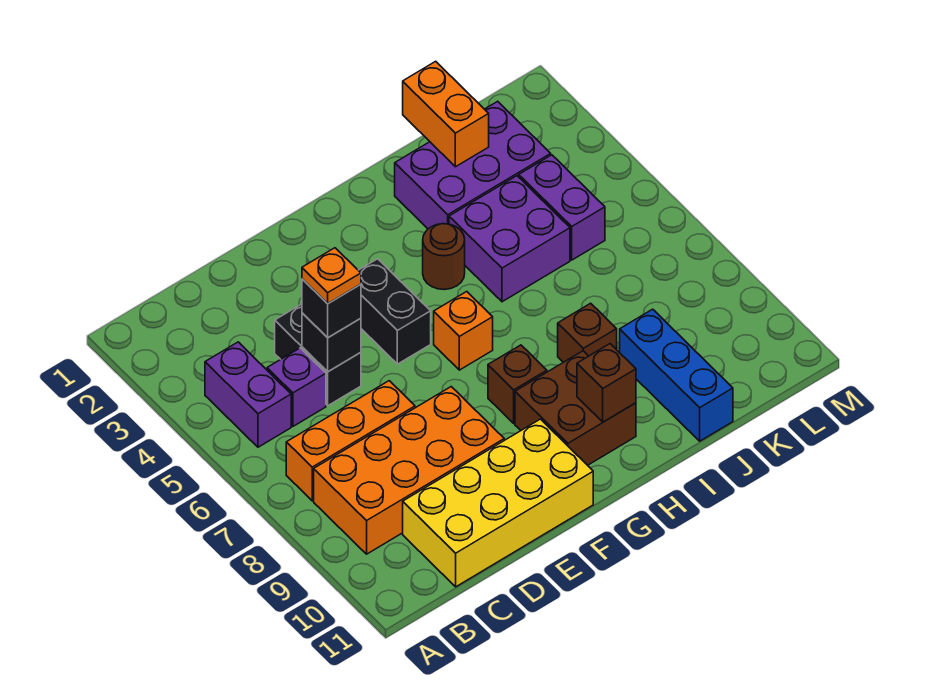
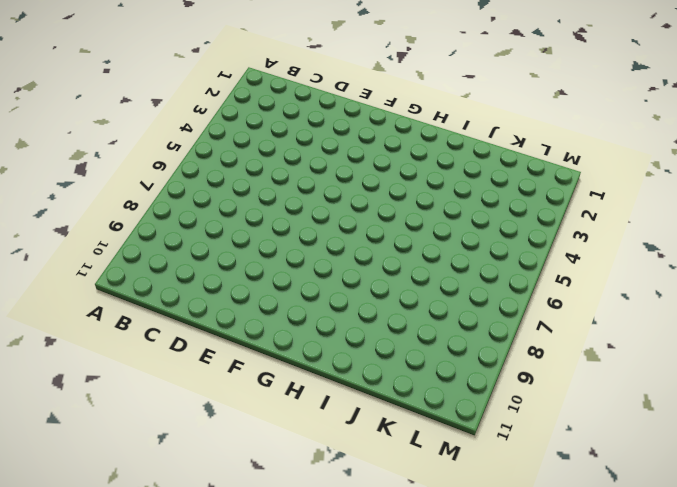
none -> purple brick B4:B5 level 1
none -> orange brick B7:D7 level 1
none -> orange brick B8:E9 level 1

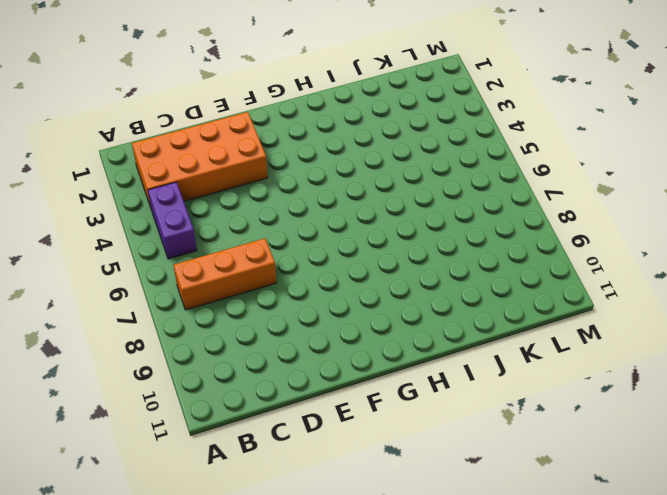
orange brick B2:E3 level 1 -> orange brick B8:E9 level 1
none -> purple brick C5 level 1
none -> yellow brick C10:F11 level 1
none -> black brick D4:D5 level 1

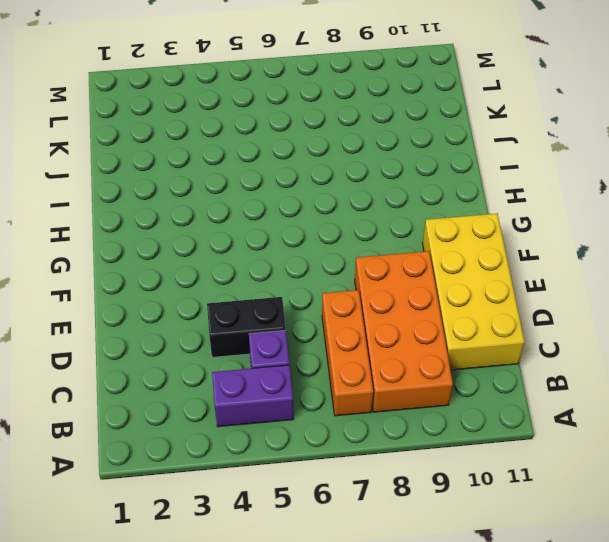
none -> black brick F4:F5 level 1
none -> orange brick G6 level 1
none -> brown brick G8 level 1

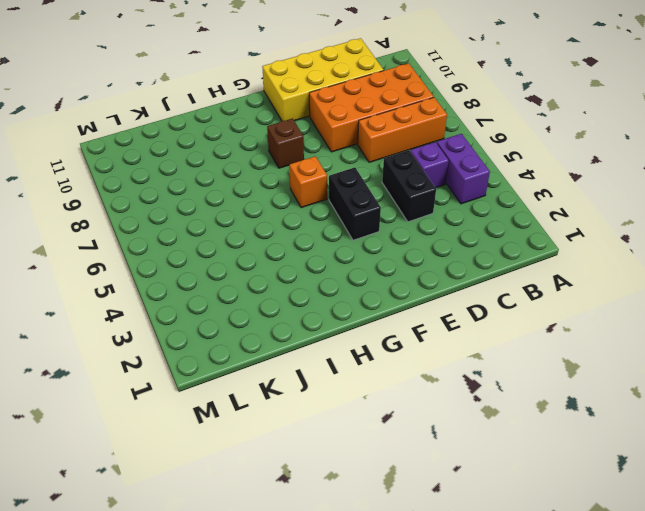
none -> brown brick G9:H10 level 1
none -> brown round brick H4 level 1
none -> purple brick I2:K3 level 1

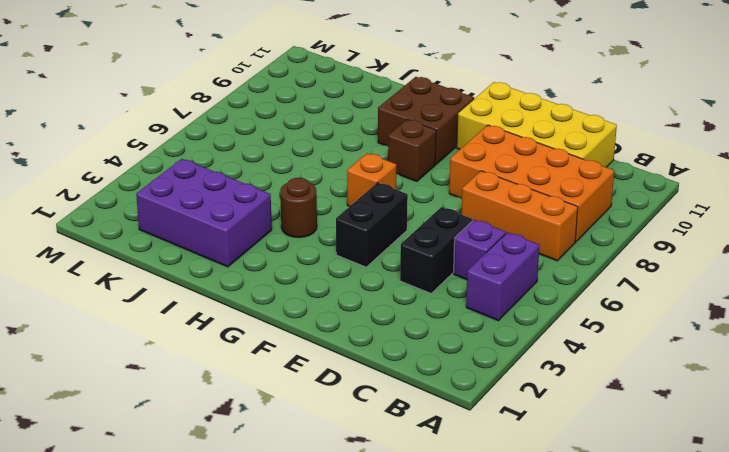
none -> purple brick I4:J5 level 1
none -> brown brick I8 level 1
none -> blue brick J9:J11 level 1

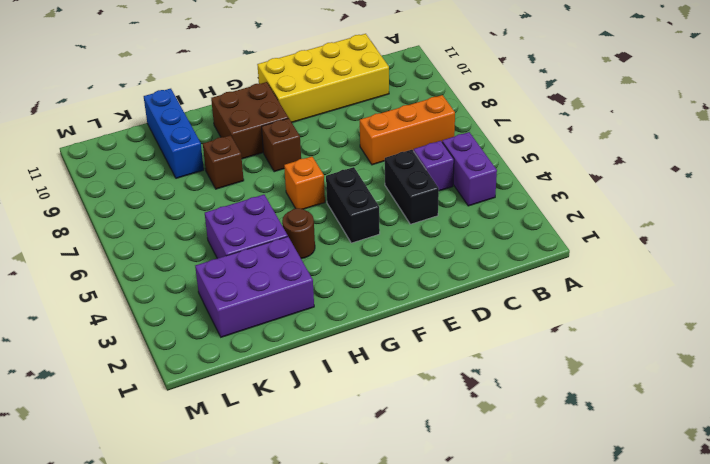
none -> orange brick B8:E9 level 1
none -> purple brick K4:K5 level 1
none -> black brick D5 level 2

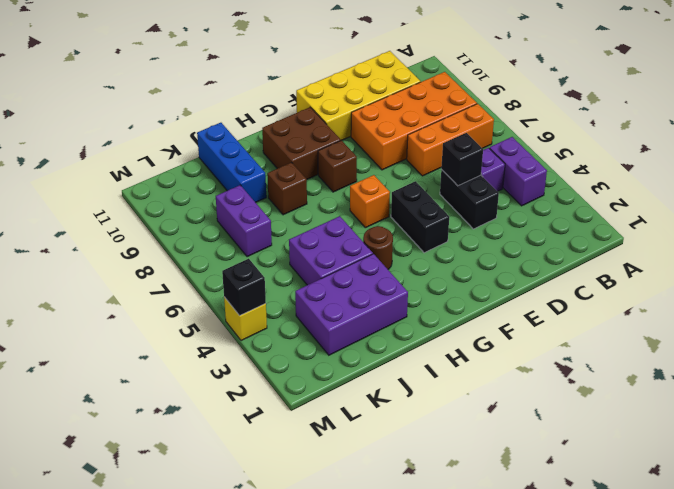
purple brick K7:K8 level 1 -> purple brick K4:K5 level 1
yellow brick M4 level 1 -> none
black brick M4 level 2 -> black brick D5 level 3
none -> brown brick H10 level 2
none -> orange brick J1:J2 level 2
none -> orange plate D5 level 4

